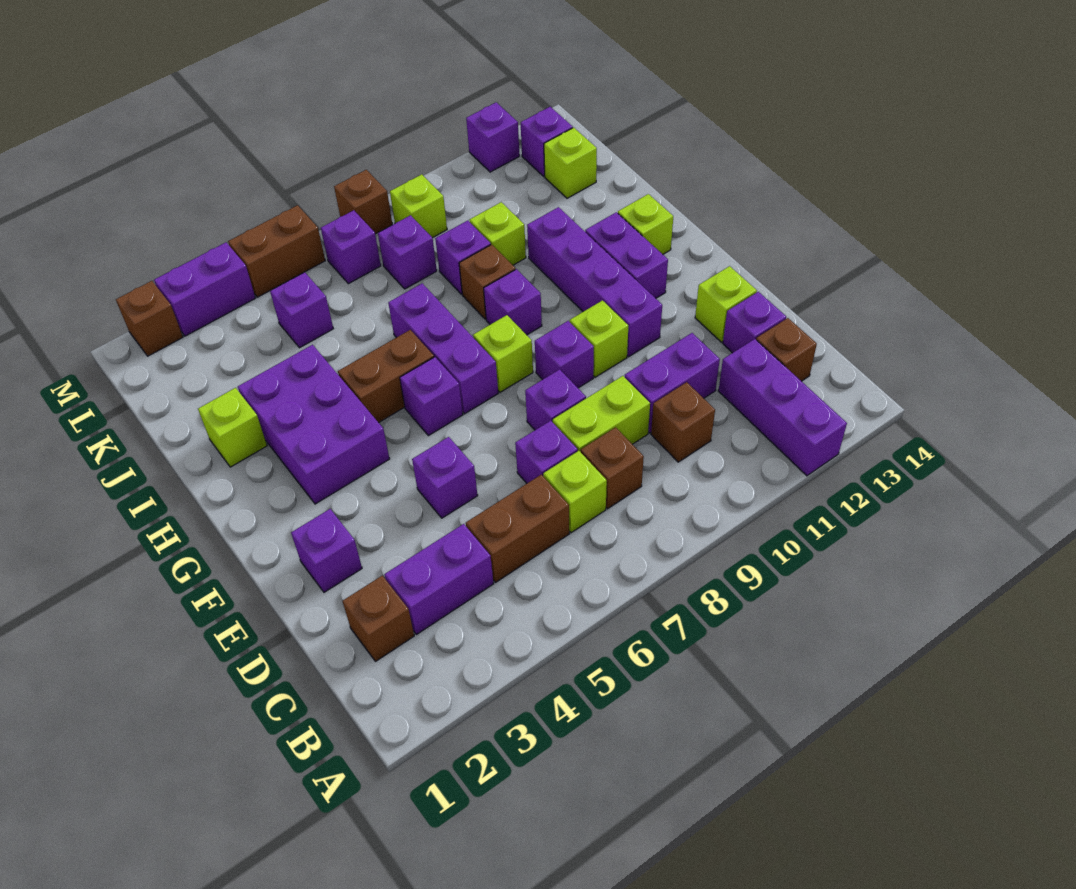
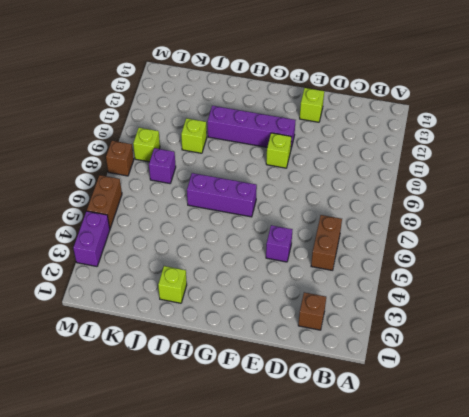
none -> purple brick A12:C12 level 1
none -> purple brick C3:C4 level 1
none -> lime brick C7 level 1
none -> brown brick C8 level 1

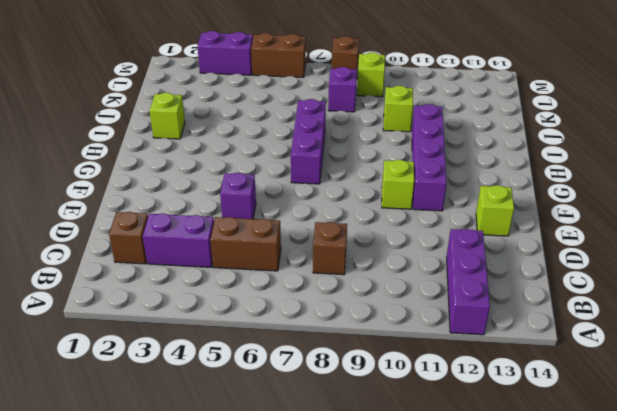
none -> lime brick C7 level 1
none -> brown brick C10 level 1
none -> brown brick C13 level 1
none -> purple brick D7 level 1

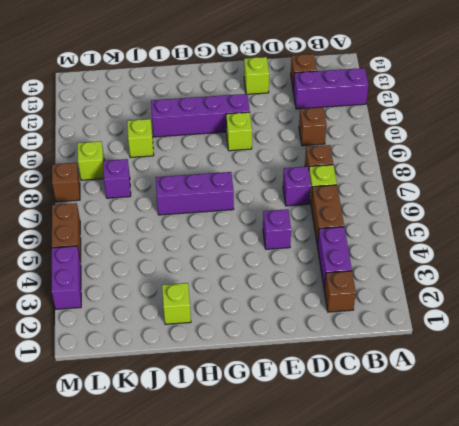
none -> lime brick D8:D9 level 1
none -> purple brick D10:D11 level 1
none -> purple brick D13 level 1
none -> purple brick E2 level 1

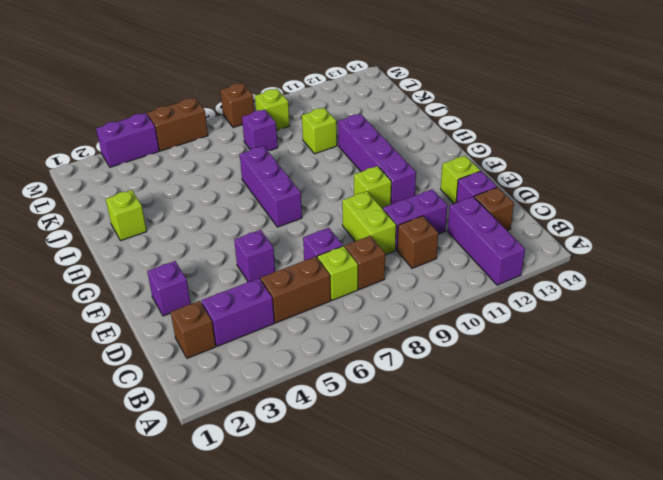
lime brick D9:E9 level 1 -> lime brick D8:D9 level 1
none -> purple brick E8 level 1
none -> purple brick F9 level 1
none -> purple brick G3:I4 level 1
none -> purple brick G6 level 1

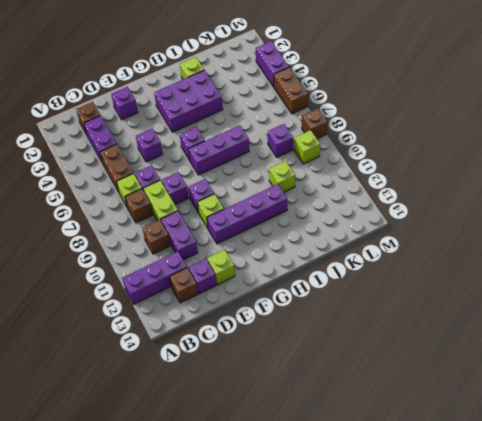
none -> lime brick G8 level 1
none -> purple brick G12:H12 level 1
none -> brown brick H5:H6 level 1
none -> purple brick H9 level 1

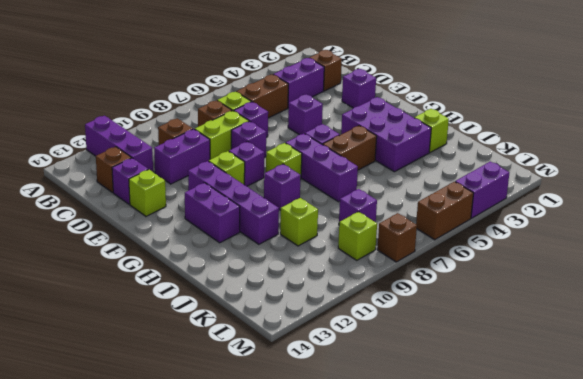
none -> lime brick H13 level 1
none -> brown brick I9 level 1
none -> purple brick J9 level 1
none -> purple brick K5 level 1

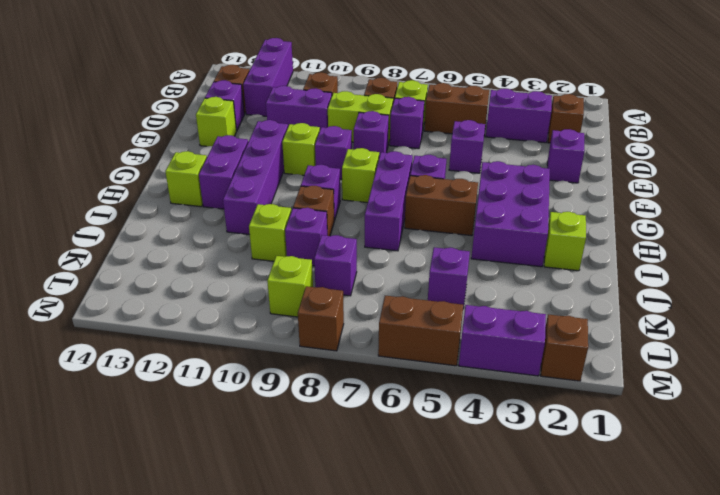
none -> lime brick K13 level 1
none -> purple brick L7 level 1
none -> purple brick L13 level 1
none -> purple brick M12 level 1

